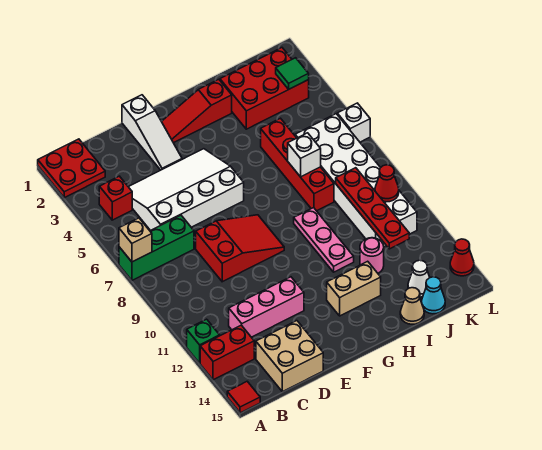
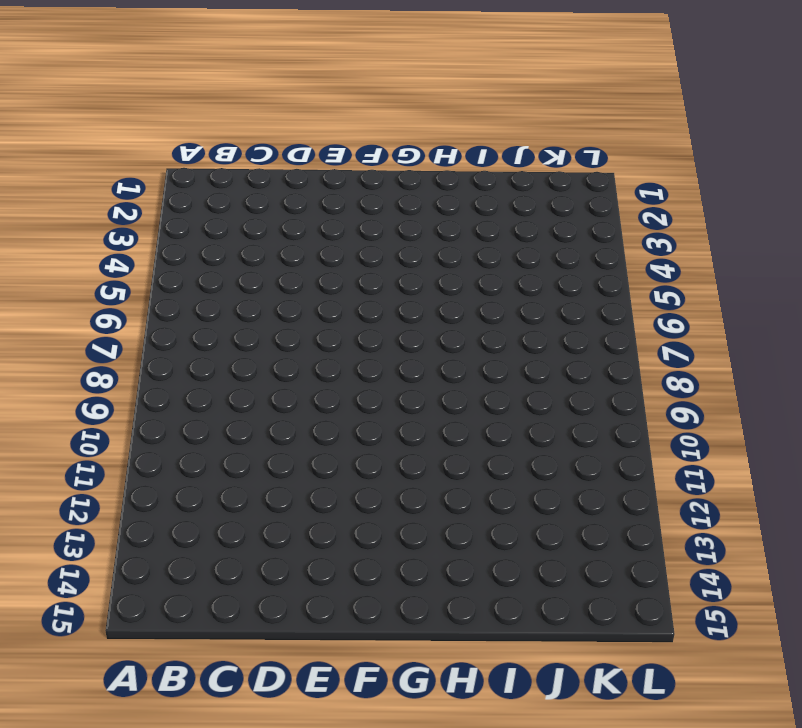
none -> red plate A1:B2 level 1
none -> green brick A7:C7 level 1
none -> green brick A12 level 1

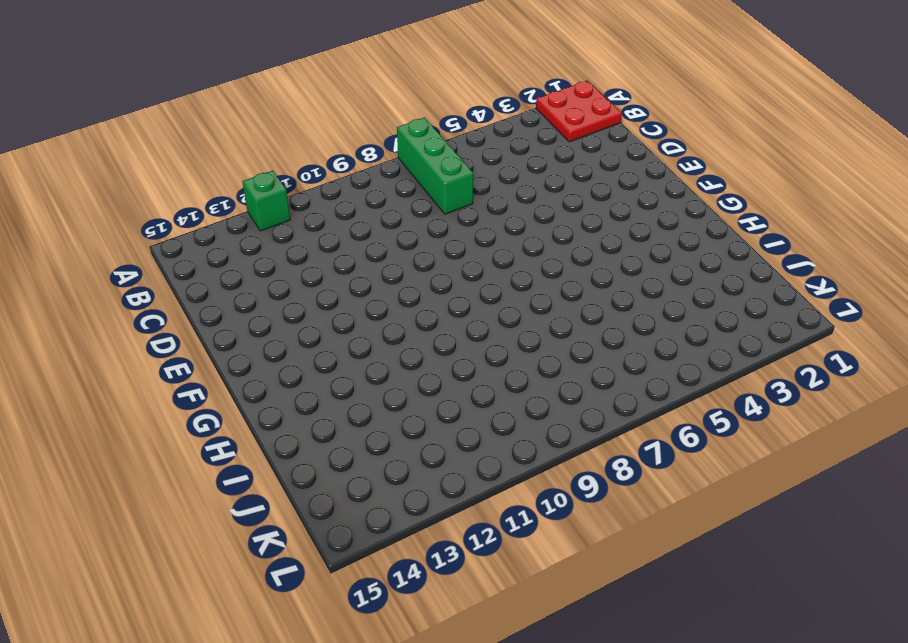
none -> red brick A13:B13 level 1
none -> red tile A15 level 1
none -> red brick B4 level 1

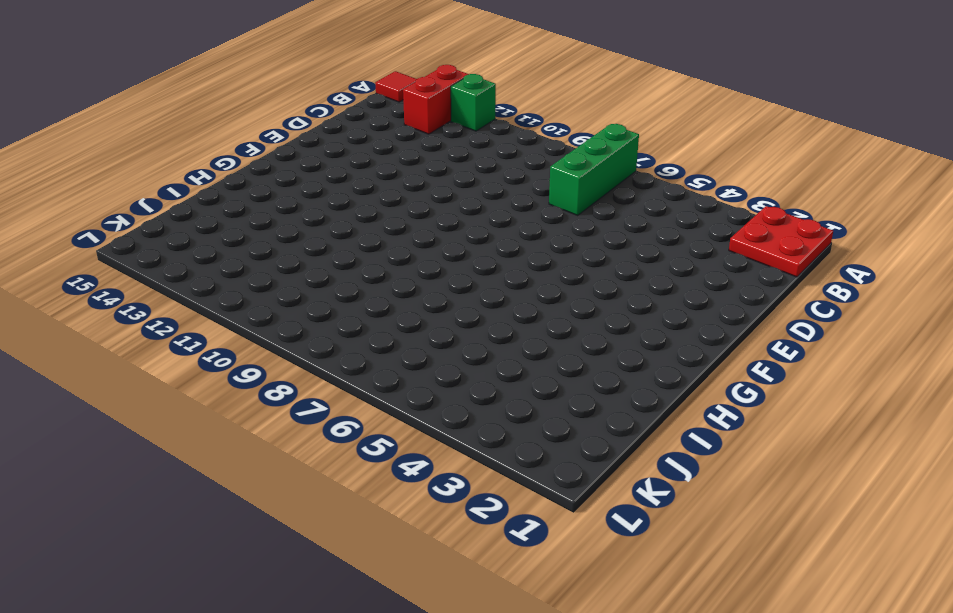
none -> red brick B4 level 1
none -> white slope C4:F6 level 1 top 6
none -> pink brick C12:E12 level 1

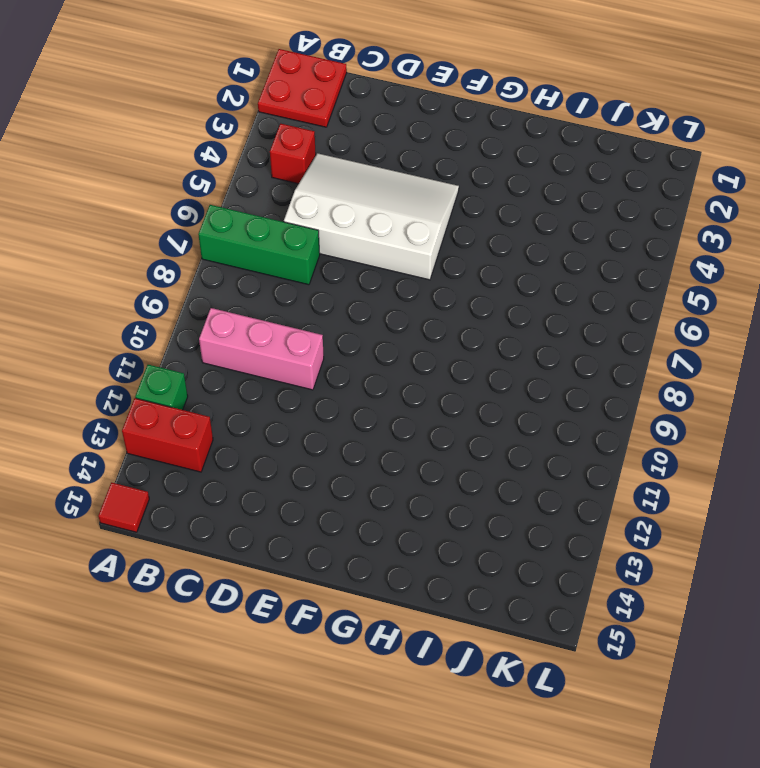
pink brick B10:D10 level 1 -> pink brick C12:E12 level 1
none -> tan brick C14:D15 level 1
none -> red slope D8:F9 level 1 top D
none -> white slope E1:E3 level 1 top 1

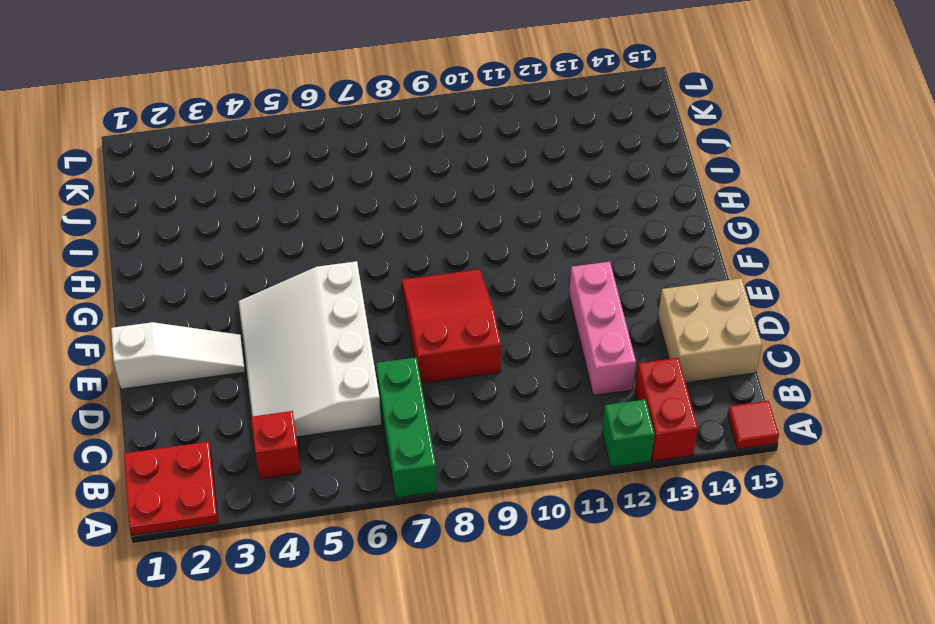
none -> red slope F2:H2 level 1 top H
none -> tan brick G13:H13 level 1
none -> pink plate H9:H11 level 1

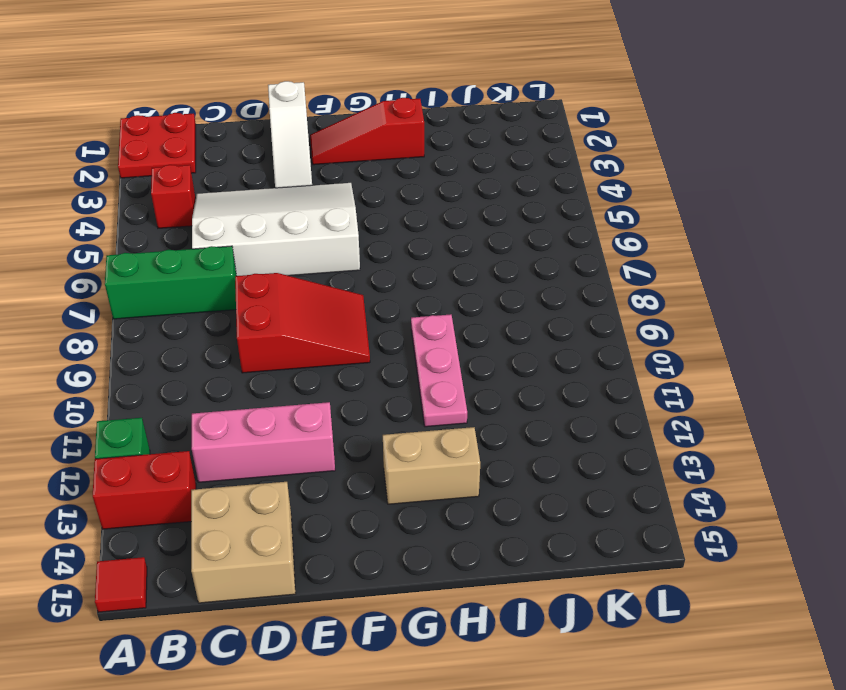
none -> red brick I2:K3 level 1
none -> red brick I5:I8 level 1
none -> pink round brick I12 level 1

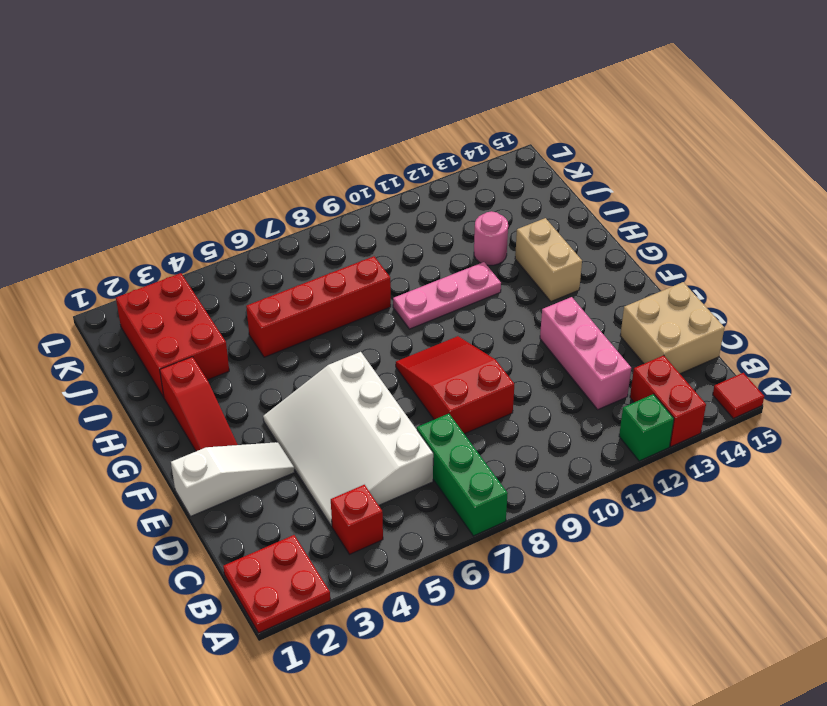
none -> tan cone I15 level 1
none -> white brick J6:K11 level 1
none -> white cone J14 level 1

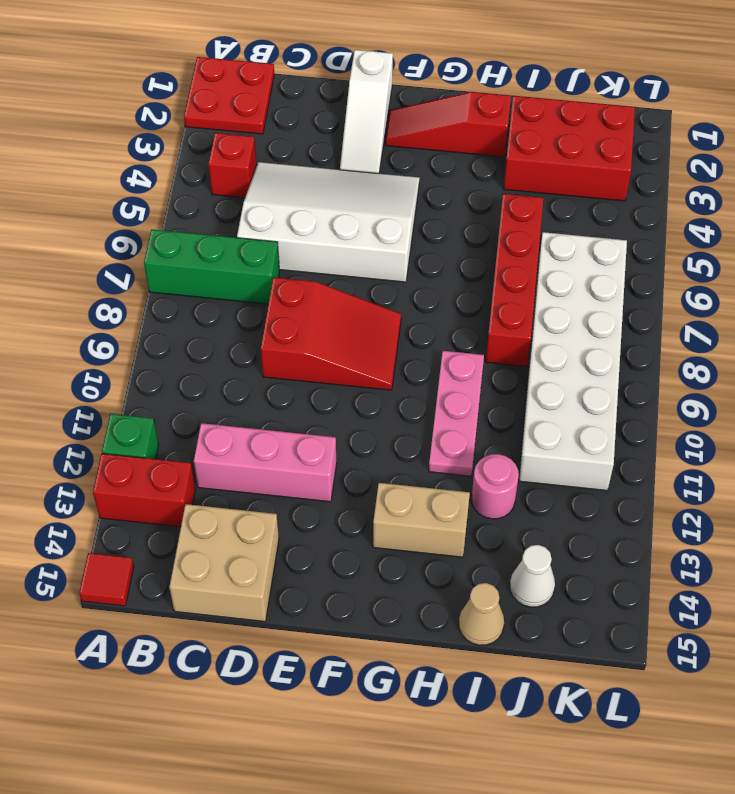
none -> cyan cone J15 level 1
none -> white brick L6 level 1
none -> red cone L14 level 1

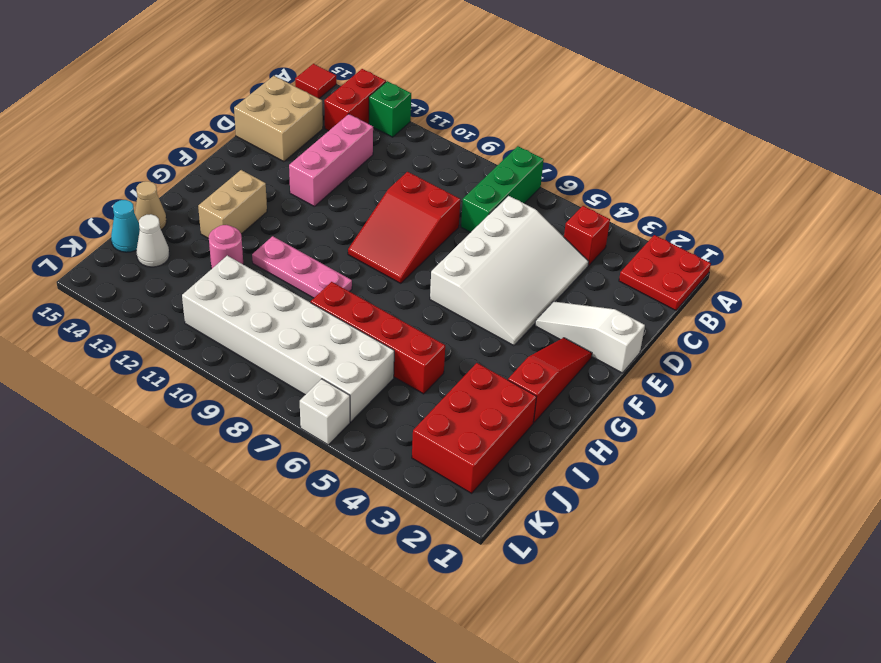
none -> red cone L14 level 1
none -> tan brick A7 level 2
none -> white brick I7 level 2

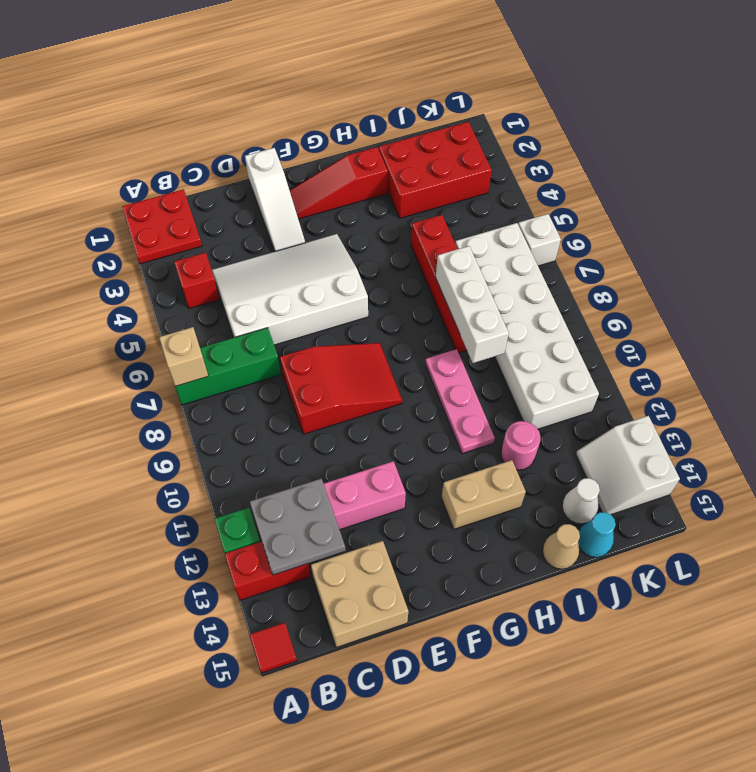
grey plate B12:C13 level 2 -> none
white brick I7:I9 level 2 -> white brick I7 level 2
white slope K13:L14 level 1 top L -> red cone L14 level 1
none -> red plate J9:J12 level 2
none -> green tile K3 level 2
none -> red cone K10 level 2

